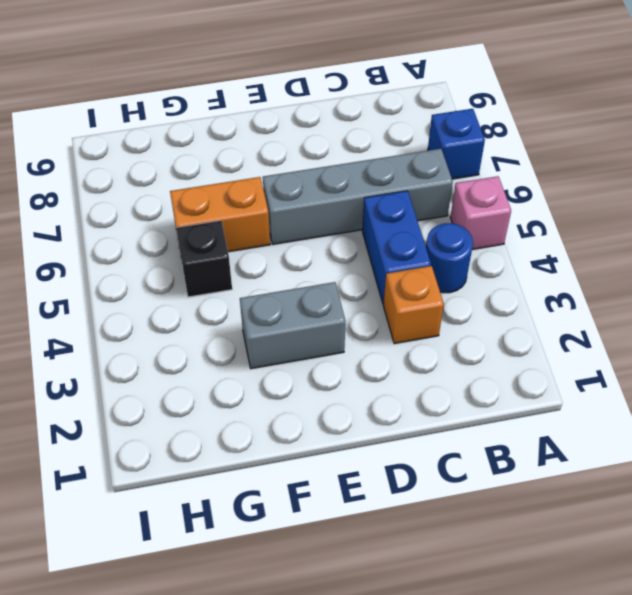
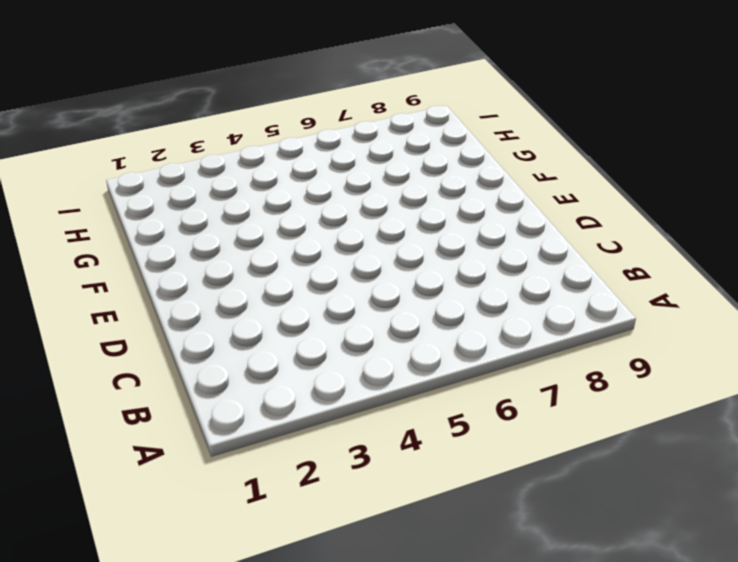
none -> pink brick A5 level 1
none -> blue brick A7 level 1

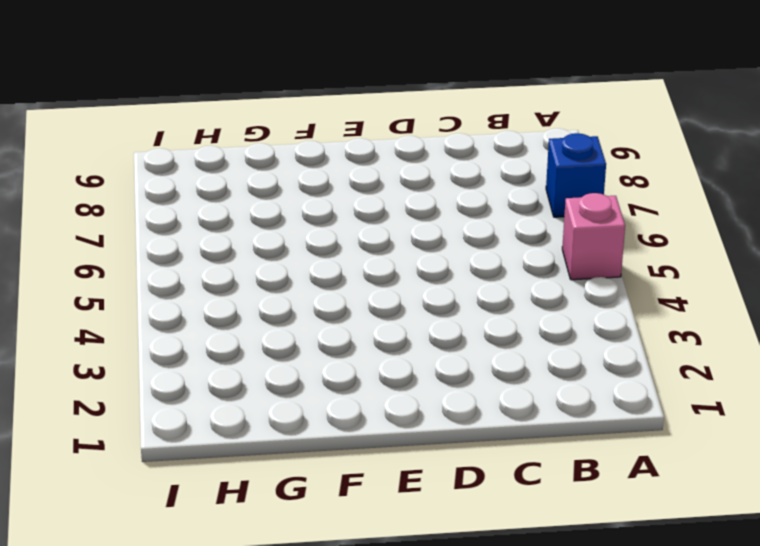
none -> blue round brick B4 level 1
none -> grey brick B6:E6 level 1

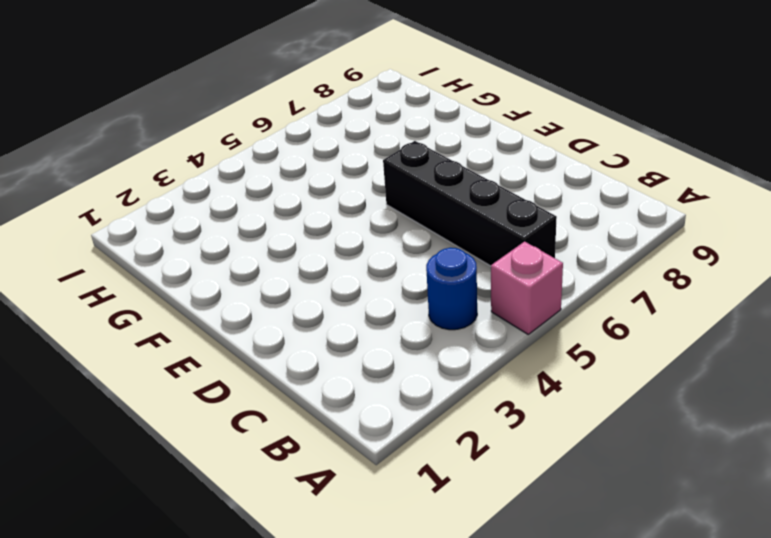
black brick B6:E6 level 1 -> grey brick B6:E6 level 1
none -> blue brick A7 level 1
none -> orange brick C3 level 1

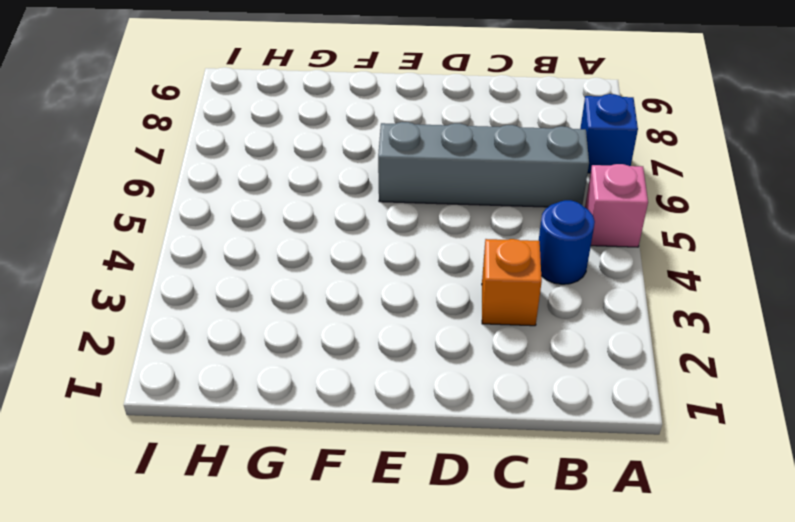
none -> blue brick C4:C5 level 1
none -> grey brick E3:F3 level 1

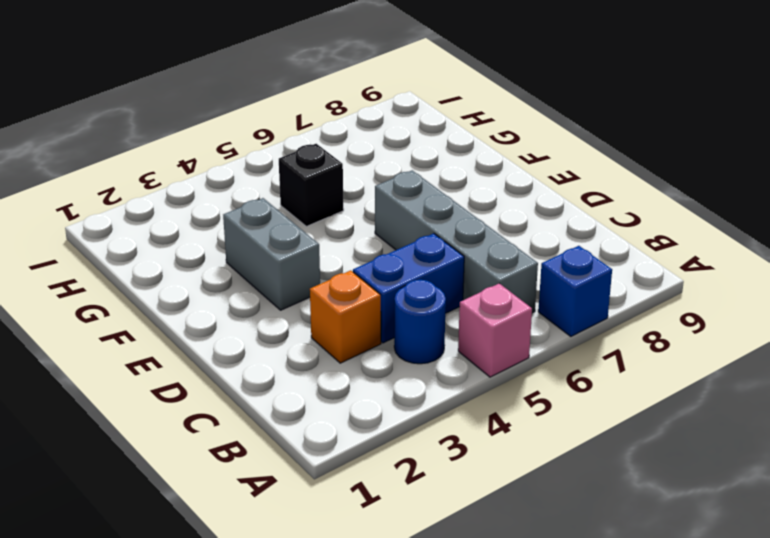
none -> orange brick F6:G6 level 1

